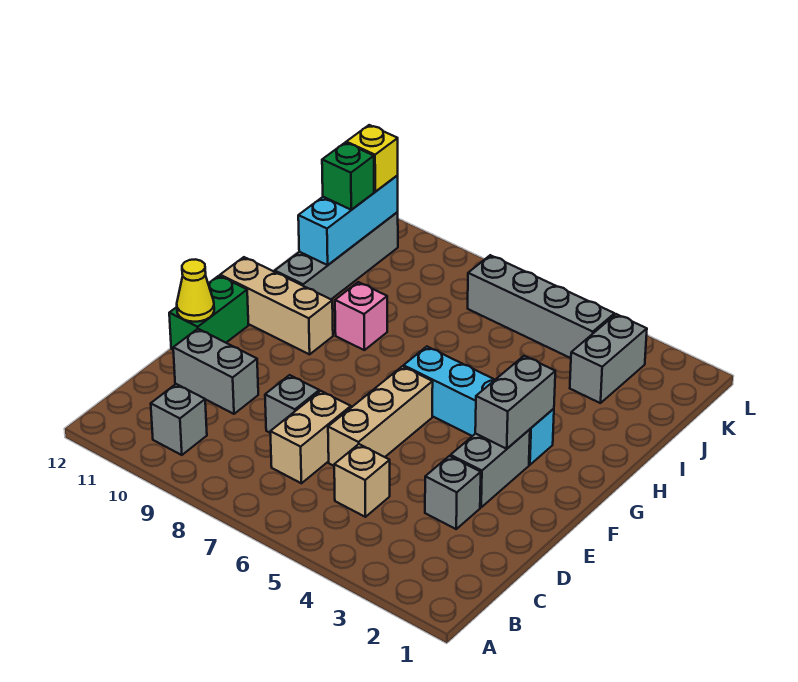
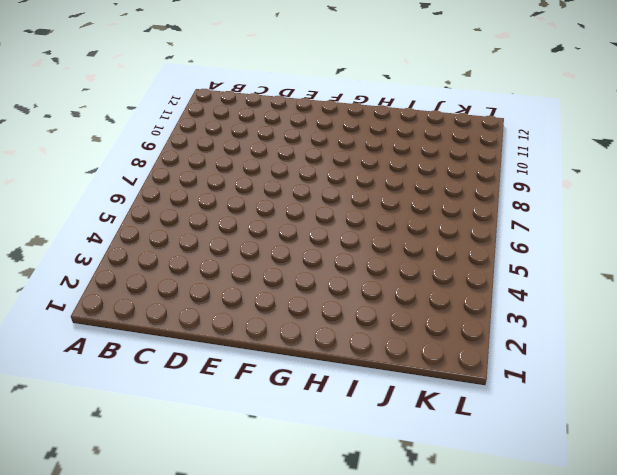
none -> grey brick B10 level 1
none -> tan brick C5 level 1
none -> tan brick C7:D7 level 1

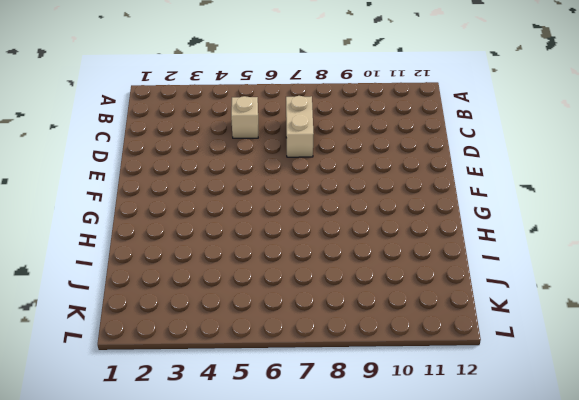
none -> grey brick B10 level 1
none -> grey brick D3 level 1
none -> tan brick D6:F6 level 1

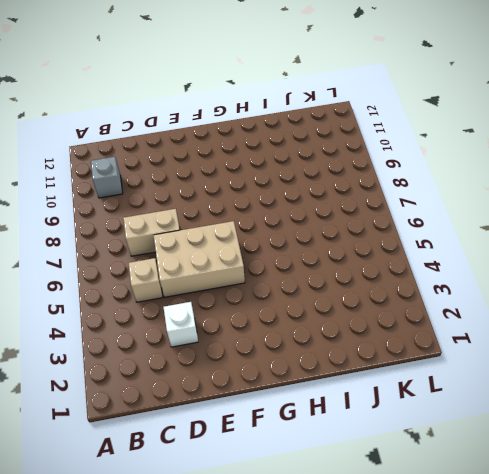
white brick D3 level 1 -> grey brick D3 level 1
tan brick D5:F6 level 1 -> tan brick D6:F6 level 1
none -> grey brick D8 level 1
none -> grey brick D10:D11 level 1
none -> grey brick E3:F3 level 1

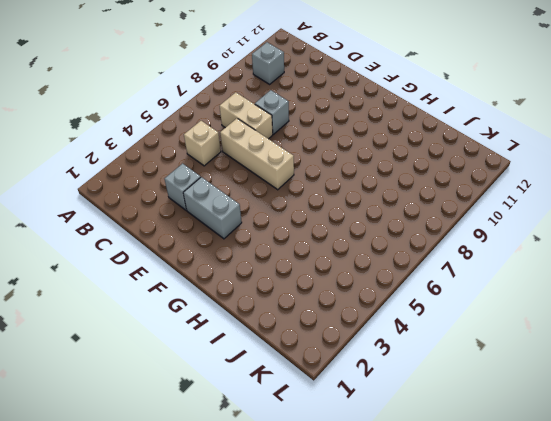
none -> grey brick D10:D11 level 1
none -> green brick E12:F12 level 1
none -> cyan brick G3:G6 level 1

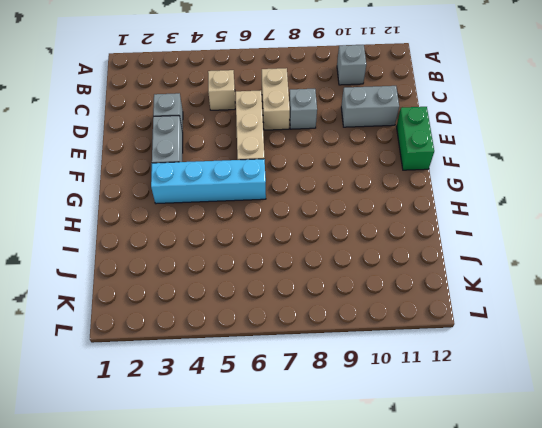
none -> tan brick G10:G12 level 1
none -> pink brick H9 level 1
none -> grey brick H11:K11 level 1

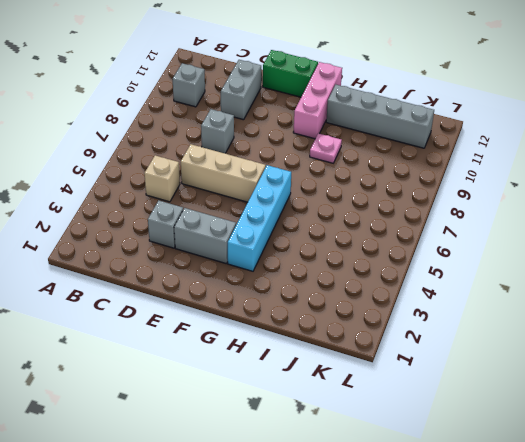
pink brick G10:G12 level 1 -> tan brick G10:G12 level 1
pink plate H9 level 1 -> pink brick H9 level 1
none -> tan brick C7:D7 level 1
none -> grey brick J3:K3 level 1
none -> grey brick K4:K7 level 1

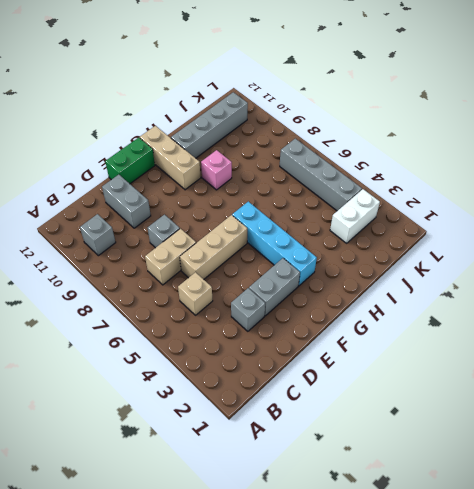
white brick J3:K3 level 1 -> grey brick J3:K3 level 1
none -> yellow cone E12 level 2
none -> grey brick F3:G3 level 2
none -> cyan brick I11:K11 level 2

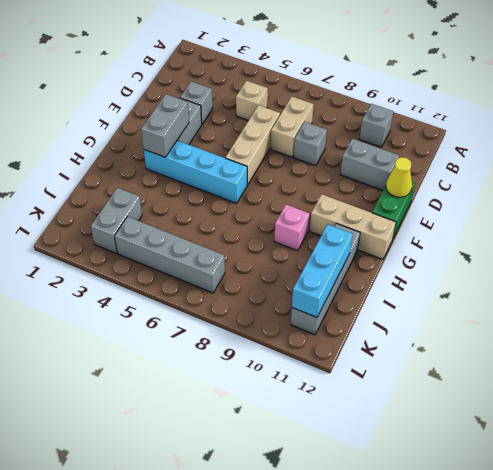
none -> green brick J11 level 3
none -> yellow brick K11 level 3

